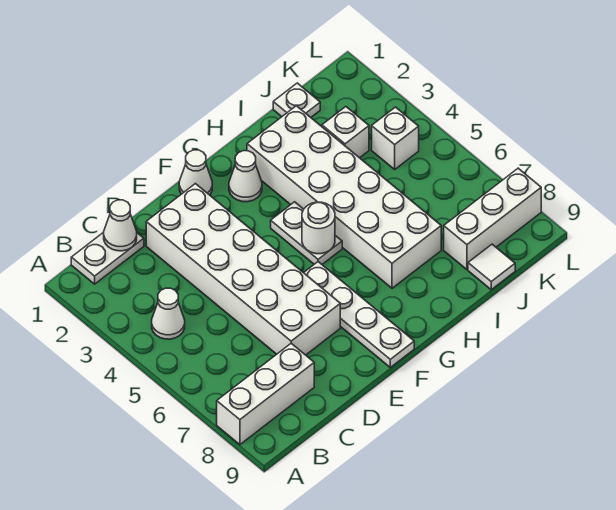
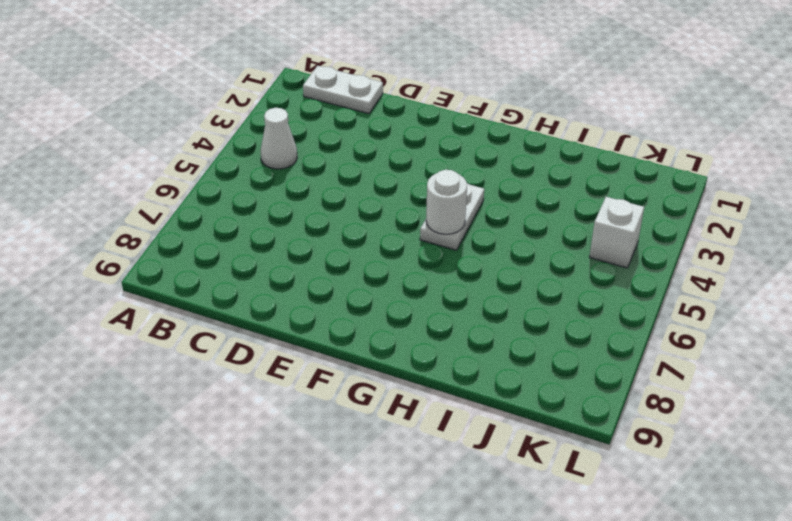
none -> white brick A8:C8 level 1
none -> white brick D2:E7 level 1
none -> white cone F1 level 1

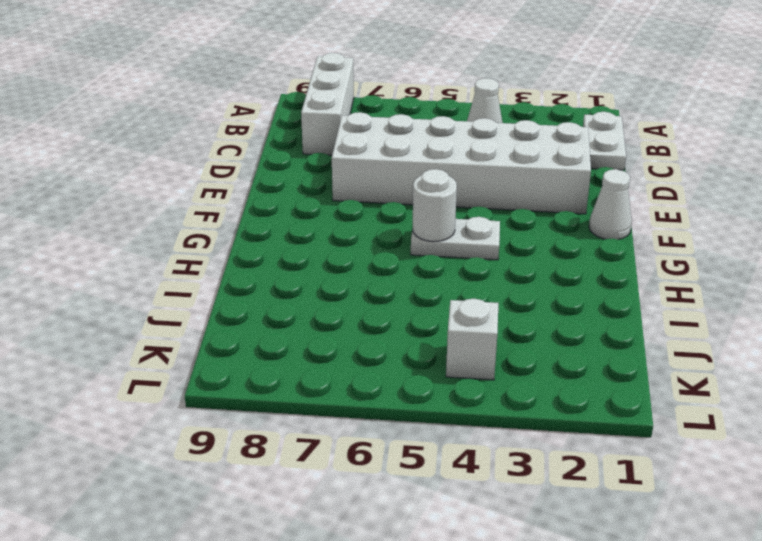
none -> white plate F6:F9 level 1
none -> white cone G2 level 1
none -> white brick H2:I7 level 1

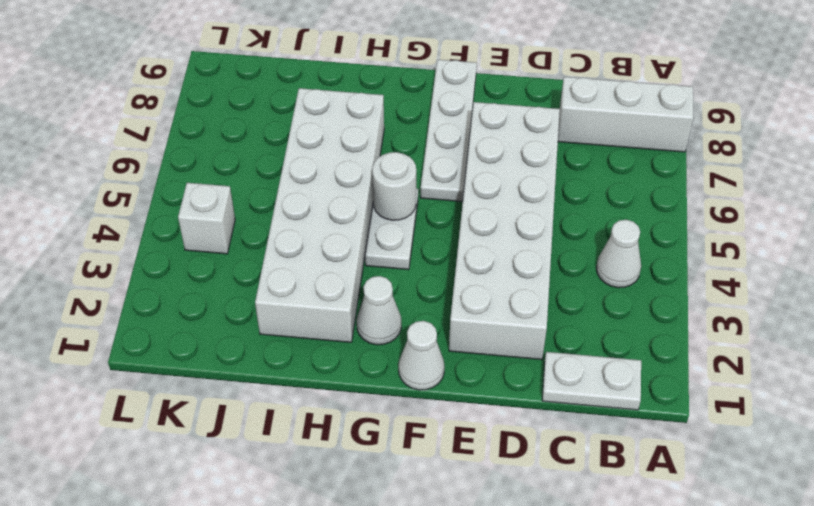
none -> white plate J1 level 1
none -> white brick J3 level 1
none -> white brick J8:L8 level 1

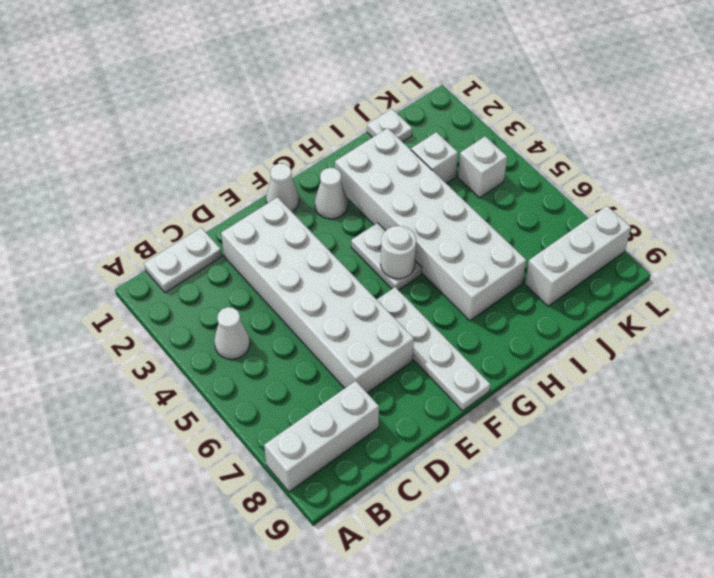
none -> white tile J9 level 1
none -> white cone C1 level 2

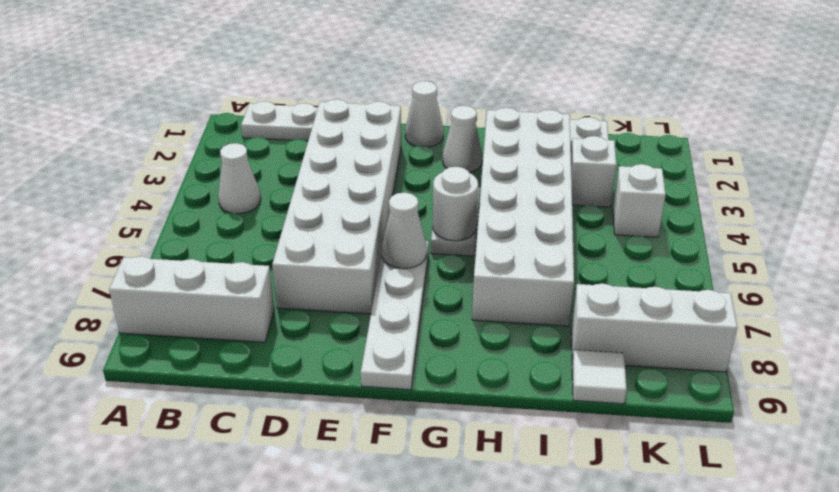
white cone F6 level 2 -> white cone C1 level 2

